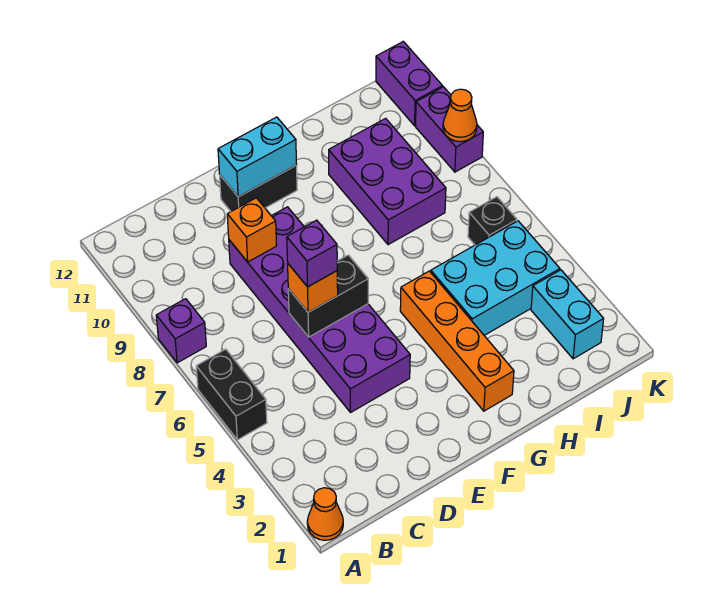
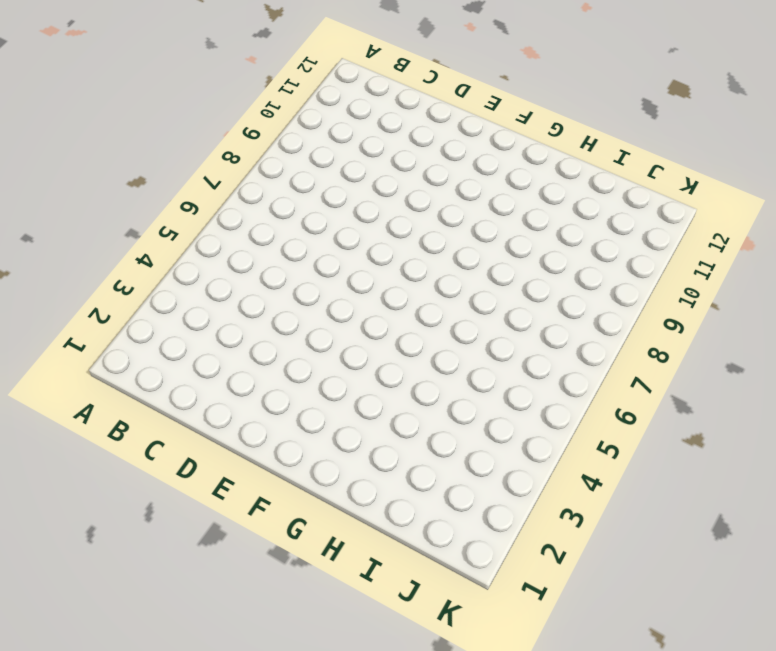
none -> orange cone A1 level 1
none -> black brick A5:A6 level 1
none -> purple brick A8 level 1

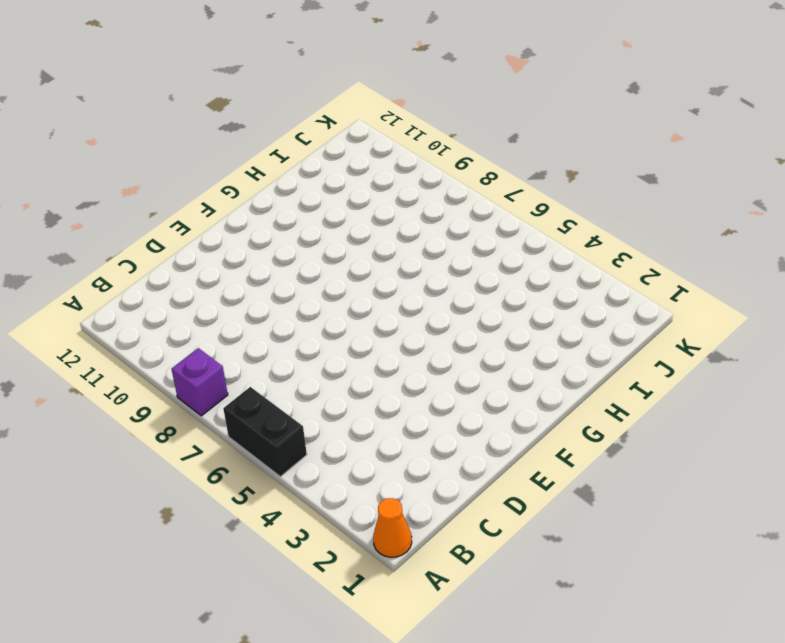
none -> purple brick D4:E9 level 1
none -> black brick E11:F11 level 1
none -> orange brick G2:G5 level 1

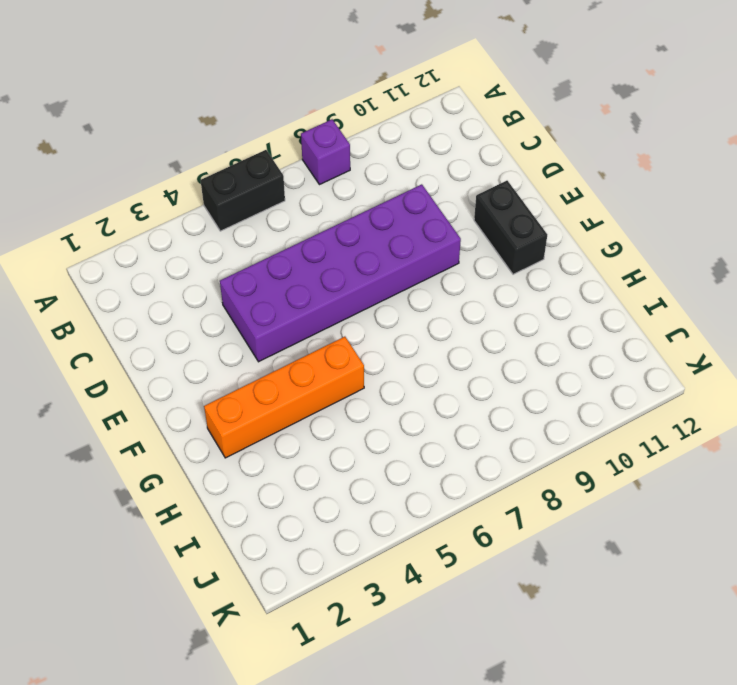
none -> orange cone A1 level 1
none -> cyan brick H4:J5 level 1
none -> purple brick H8:I10 level 1

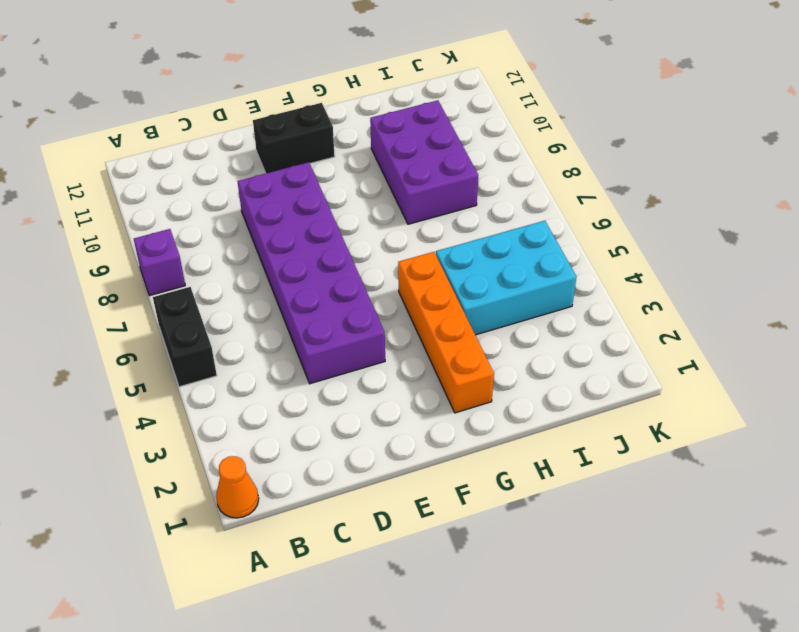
none -> cyan brick J2:J3 level 1
none -> black brick J6 level 1
none -> purple brick K9:K10 level 1

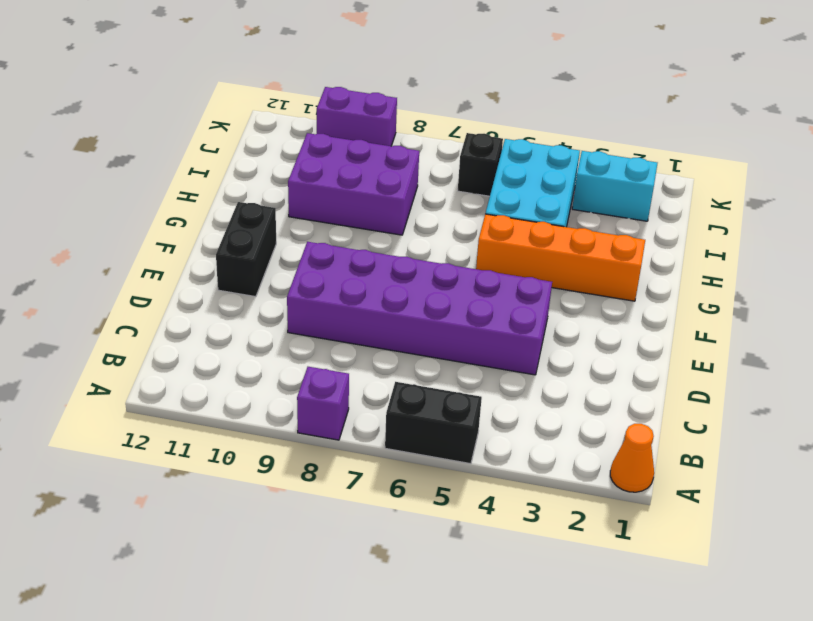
none -> purple brick K11:K12 level 1
none -> black brick D6:E6 level 2
none -> orange brick D9 level 2

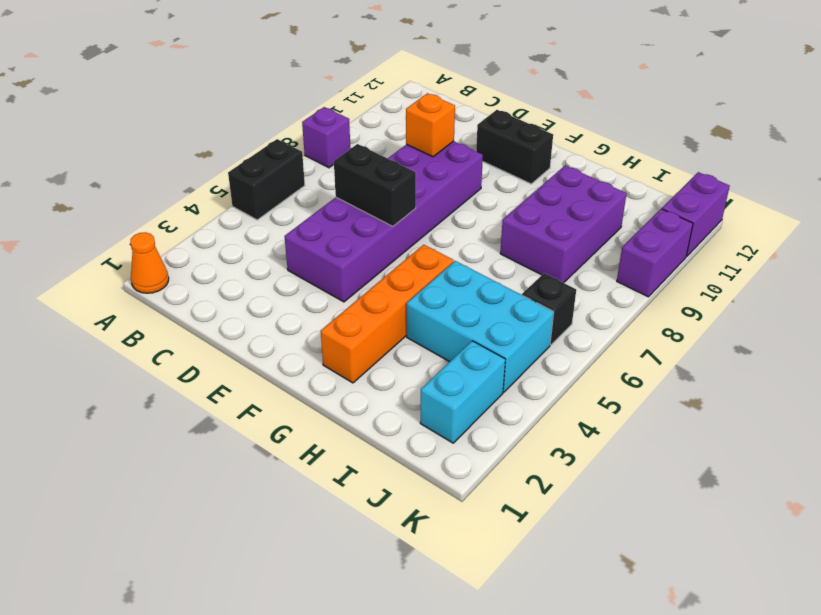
none -> cyan brick E11:F11 level 2
none -> orange cone K9 level 2
none -> orange brick D6 level 3

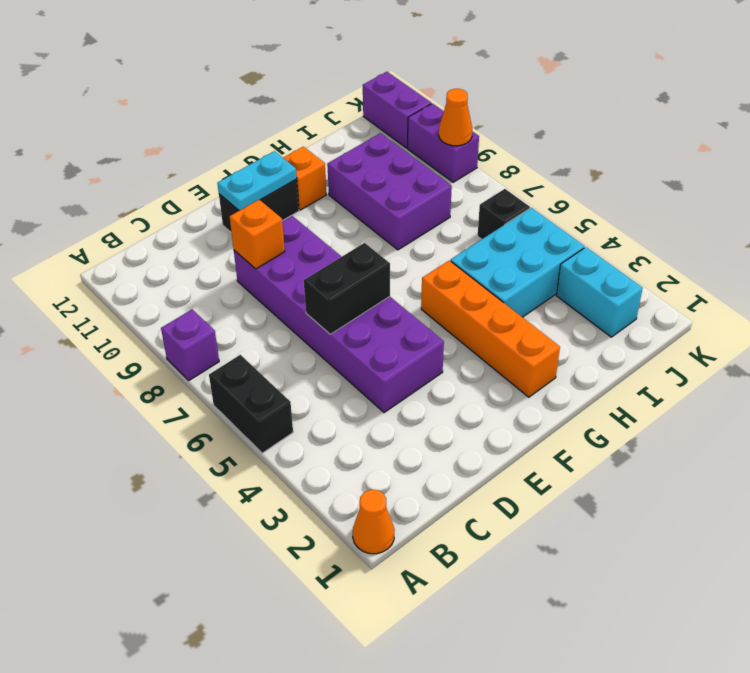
cyan plate E11:F11 level 2 -> cyan brick E11:F11 level 2
orange brick G11 level 1 -> orange brick D6 level 3
none -> purple brick D6 level 4

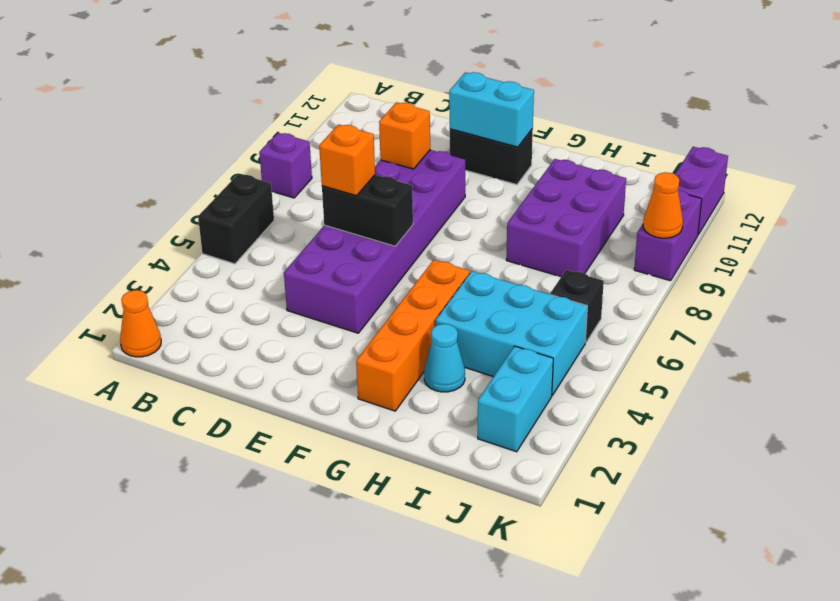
cyan cone H3 level 1 -> none
none -> purple brick D6 level 4

